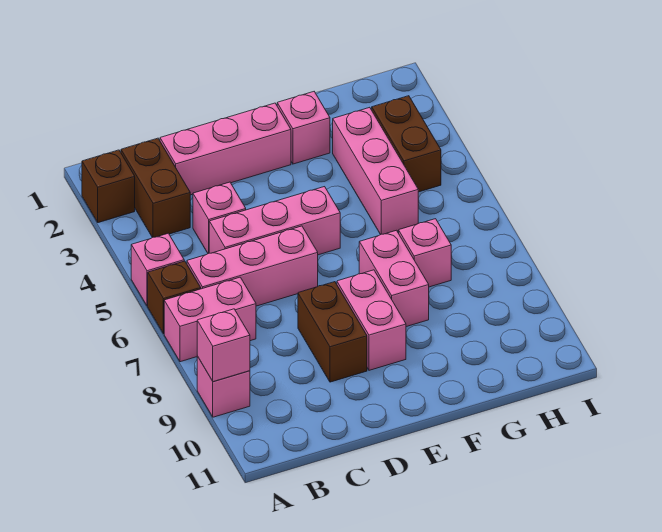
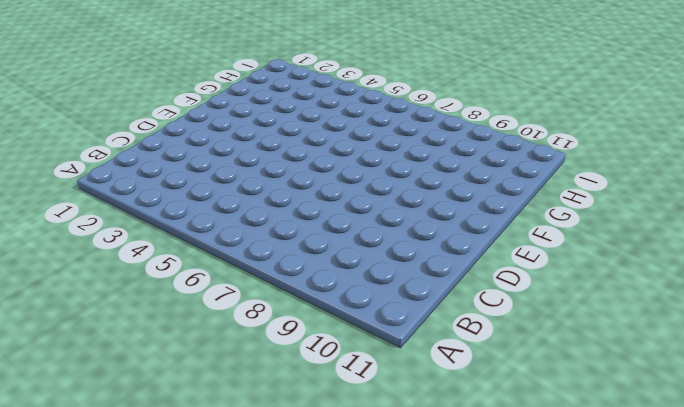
none -> brown brick A2 level 1
none -> pink brick A5 level 1
none -> brown brick A6 level 1

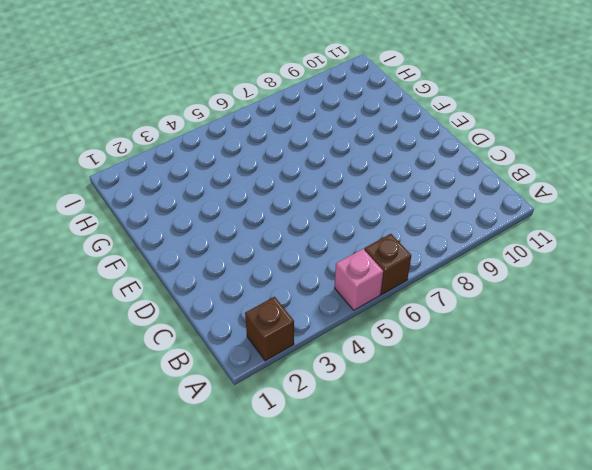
none -> pink brick A7:B7 level 1
none -> pink brick A9 level 1
none -> brown brick B2:B3 level 1

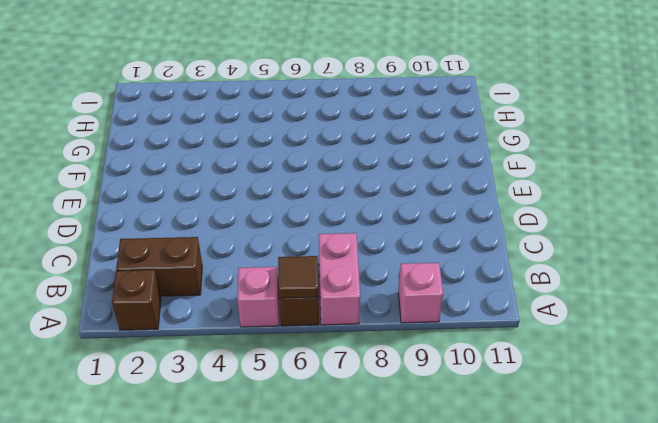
brown tile A6 level 2 -> none
none -> pink brick B6:D6 level 1
none -> pink brick C2:E2 level 1
none -> pink brick C4 level 1

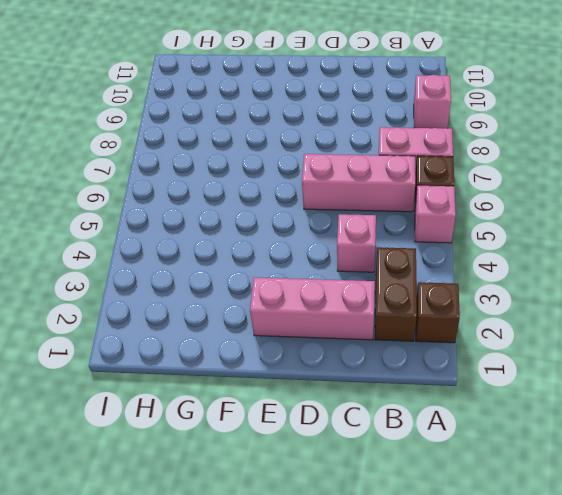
none -> pink brick C5:E5 level 1
none -> brown brick D8:D9 level 1
none -> pink brick E8:E9 level 1

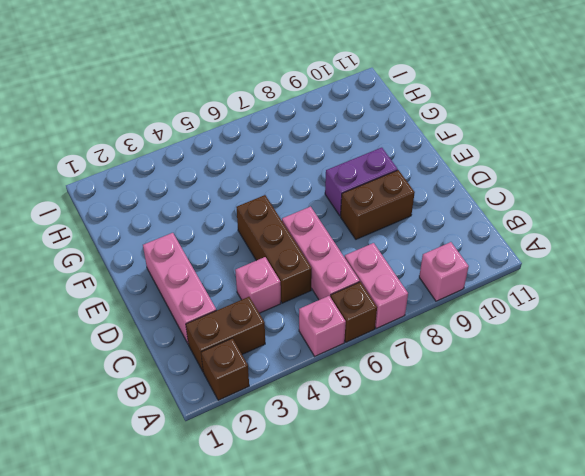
brown brick C5:E5 level 1 -> pink brick C5:E5 level 1
purple brick E8:E9 level 1 -> pink brick E8:E9 level 1
none -> pink brick F2 level 1
none -> pink brick F7:F8 level 1
none -> pink brick G3:G5 level 1

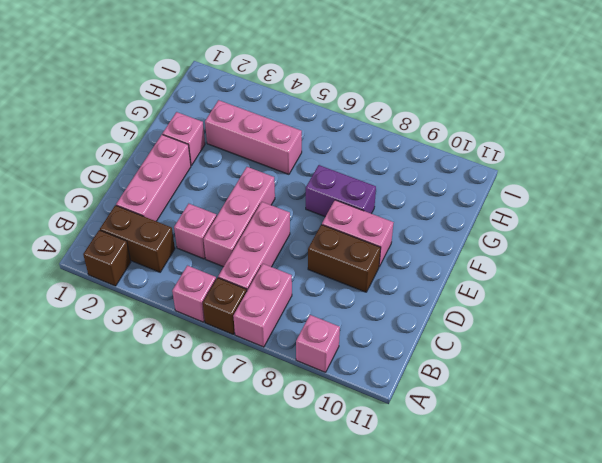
purple brick F7:F8 level 1 -> pink brick F7:F8 level 1
none -> pink brick G7 level 1
none -> brown brick H3:H4 level 1
none -> pink brick A9 level 2

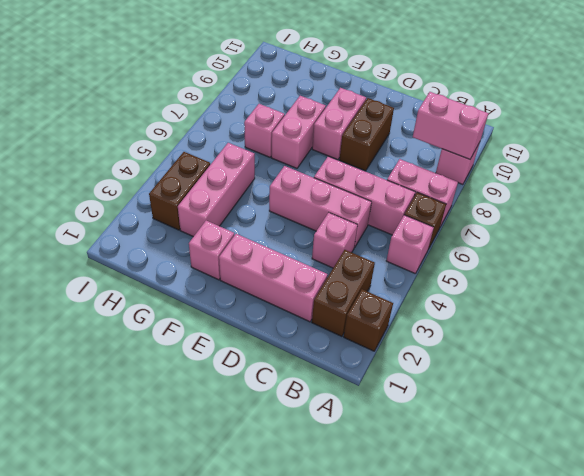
pink brick A9:B9 level 2 -> pink brick A9 level 2

